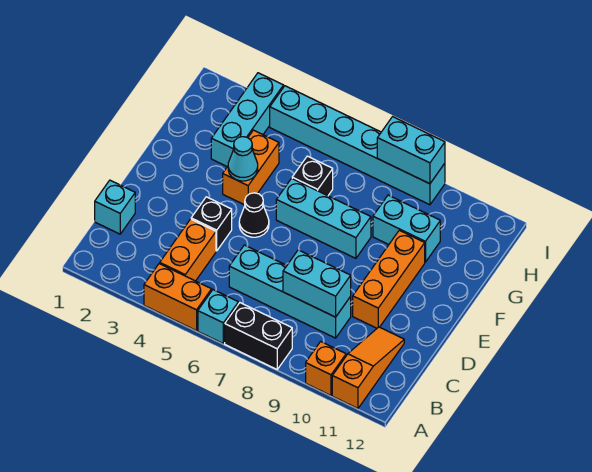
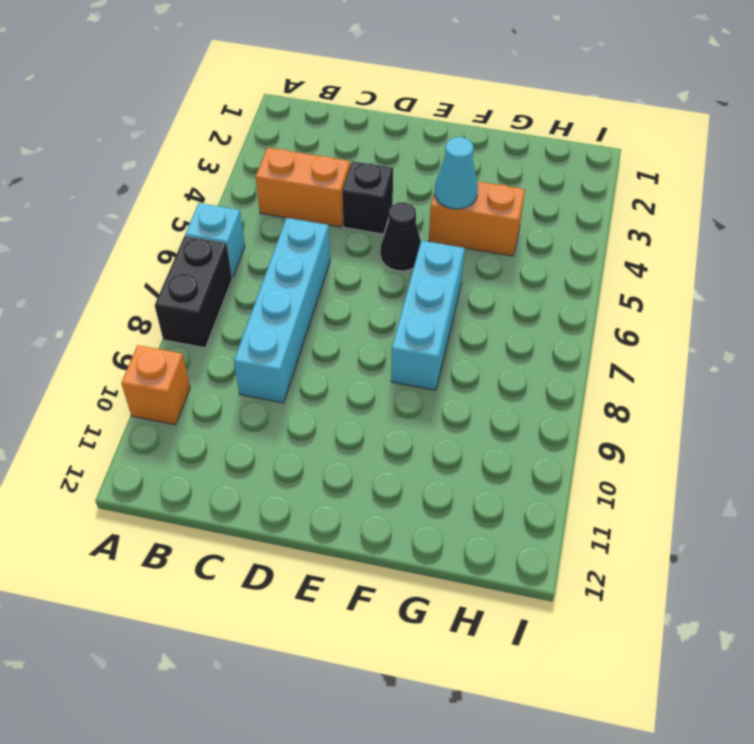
none -> orange brick A4:A5 level 1
none -> orange slope A11:C11 level 1 top A
none -> cyan brick C1 level 1

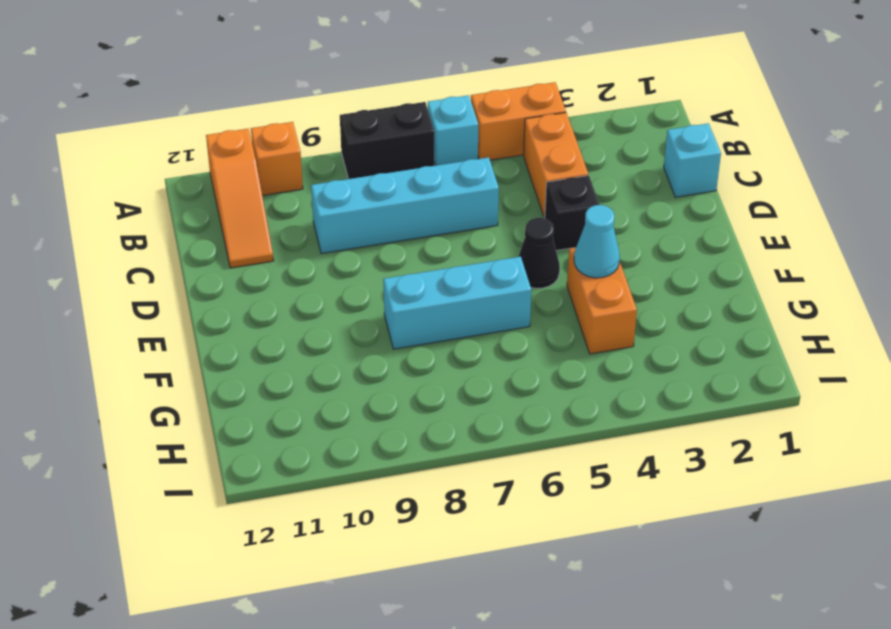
none -> orange brick D10:F10 level 1
none -> cyan brick G3:I3 level 1
none -> black brick G6 level 1

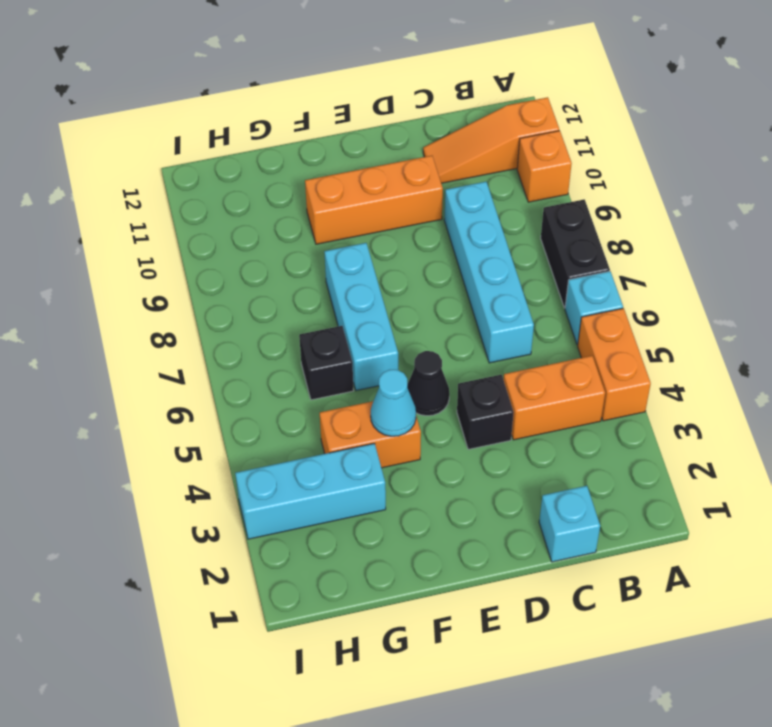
none -> cyan brick G9:G10 level 1
none -> cyan brick I4:I9 level 1
none -> cyan brick C8:C9 level 2

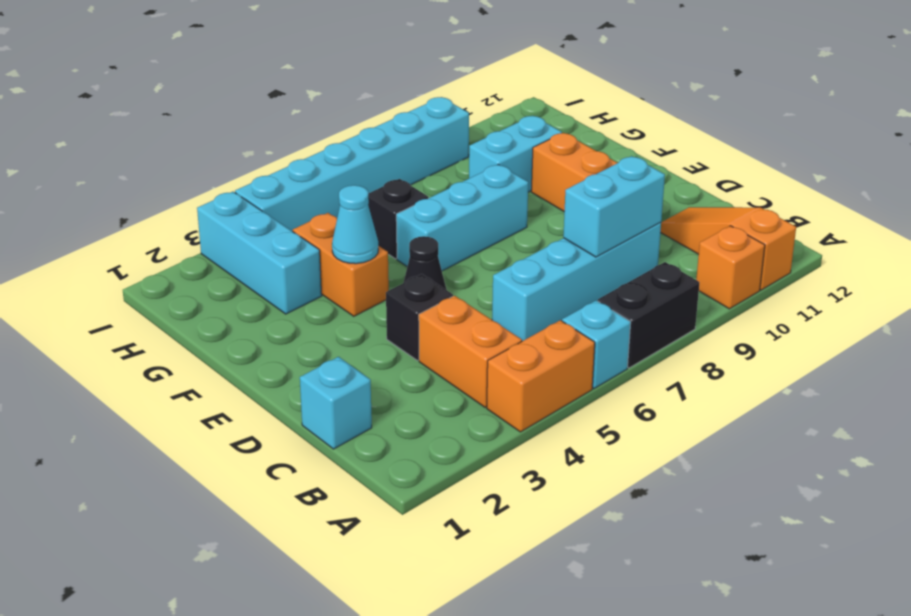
none -> cyan brick I8:I9 level 2

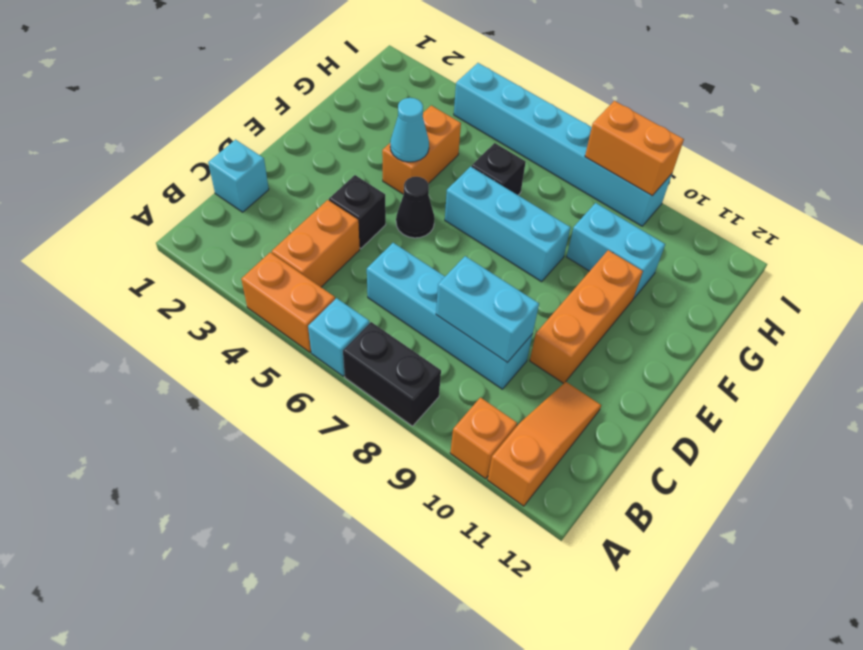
orange brick I8:I9 level 2 -> cyan brick I8:I9 level 2
none -> cyan brick G3:I3 level 1

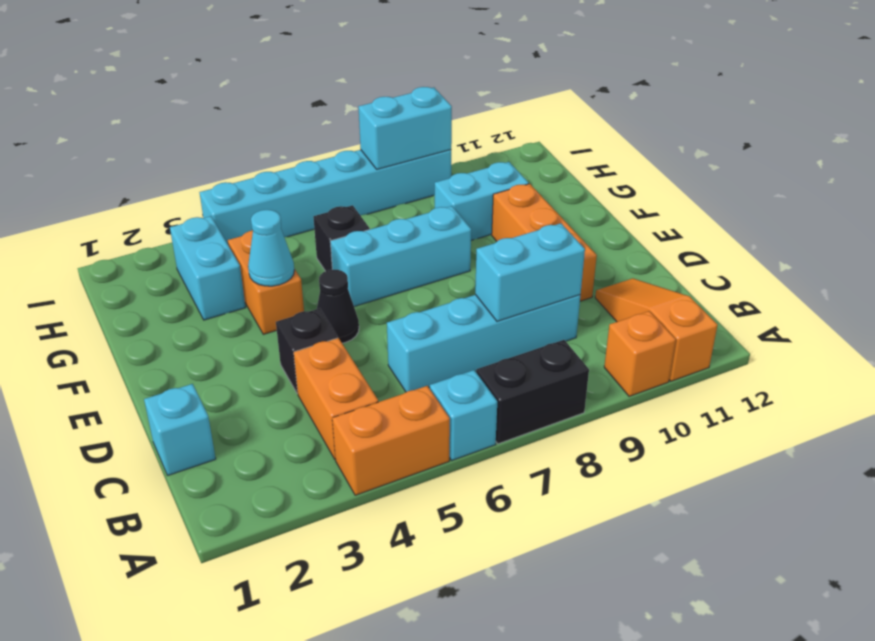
cyan brick G3:H3 level 1 -> cyan brick G3:I3 level 1

